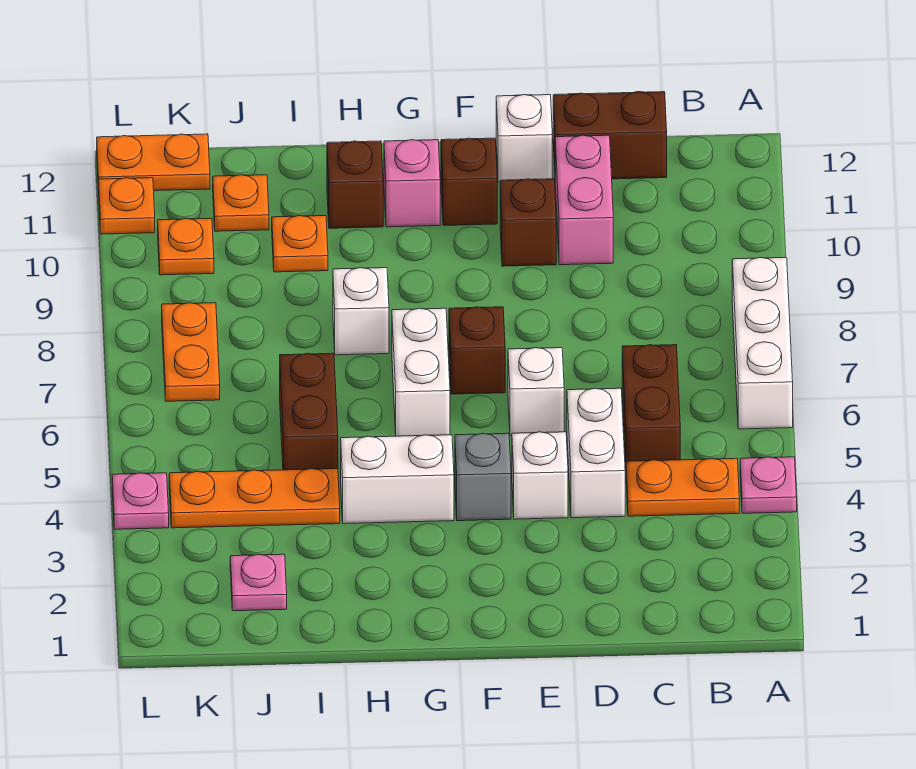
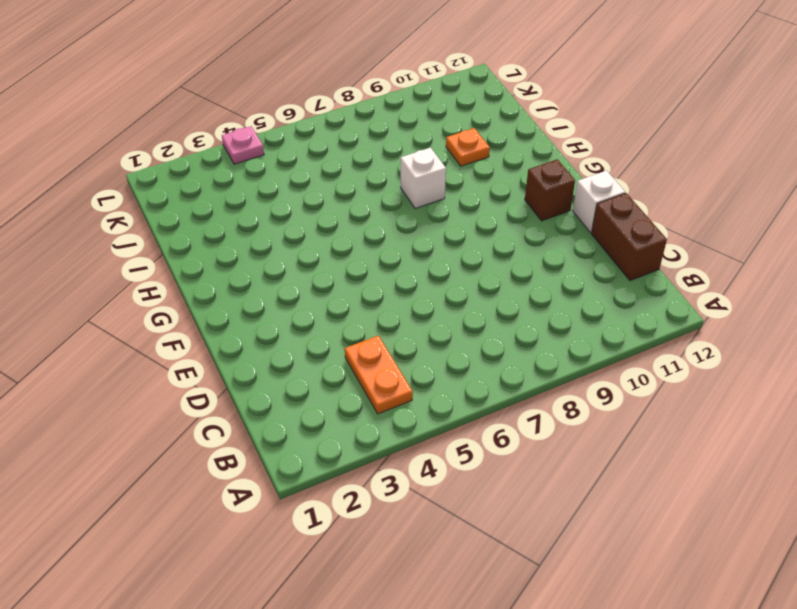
none -> pink plate A4 level 1
none -> white brick A6:A8 level 1
none -> brown brick C5:C6 level 1

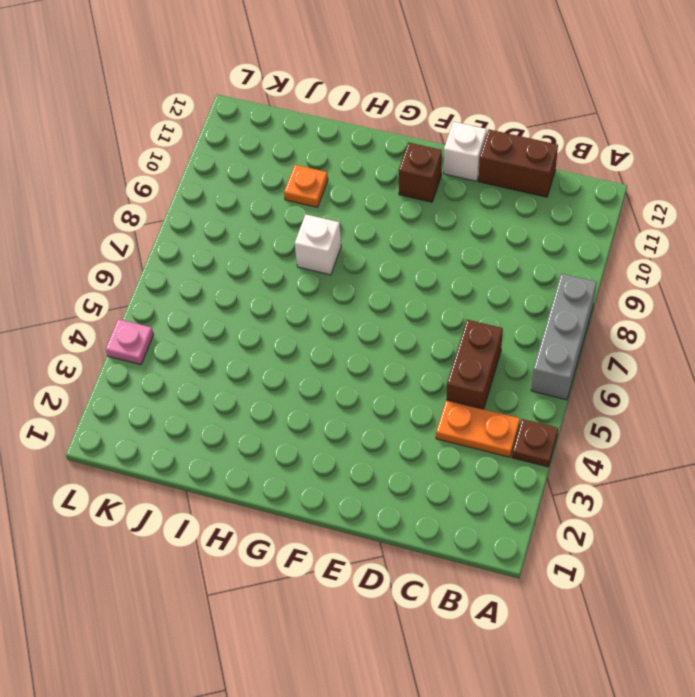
brown plate A4 level 1 -> pink plate A4 level 1
grey brick A6:A8 level 1 -> white brick A6:A8 level 1
none -> white brick D4:D5 level 1
none -> pink brick D10:D11 level 1
none -> white brick E4 level 1

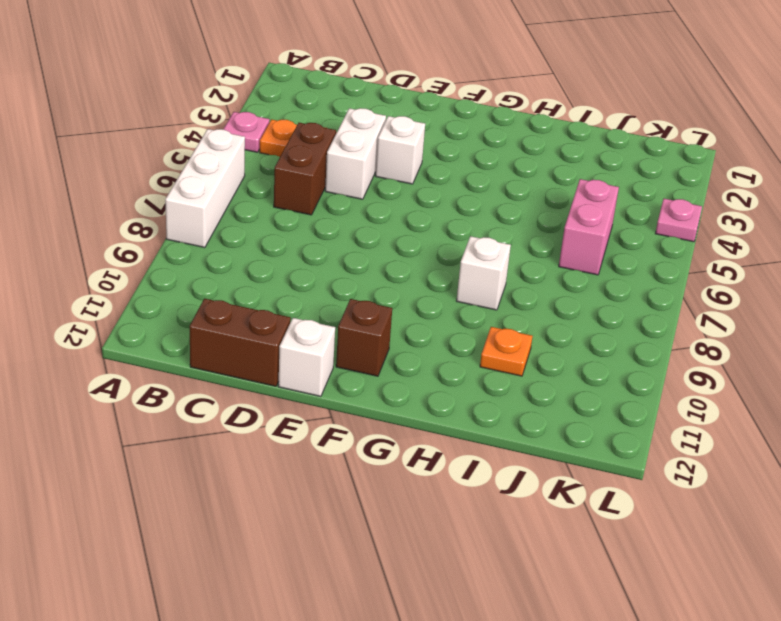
pink brick J5:J6 level 1 -> pink brick D10:D11 level 1
none -> white brick E6 level 1
none -> brown brick E10 level 1
none -> grey brick F4 level 1

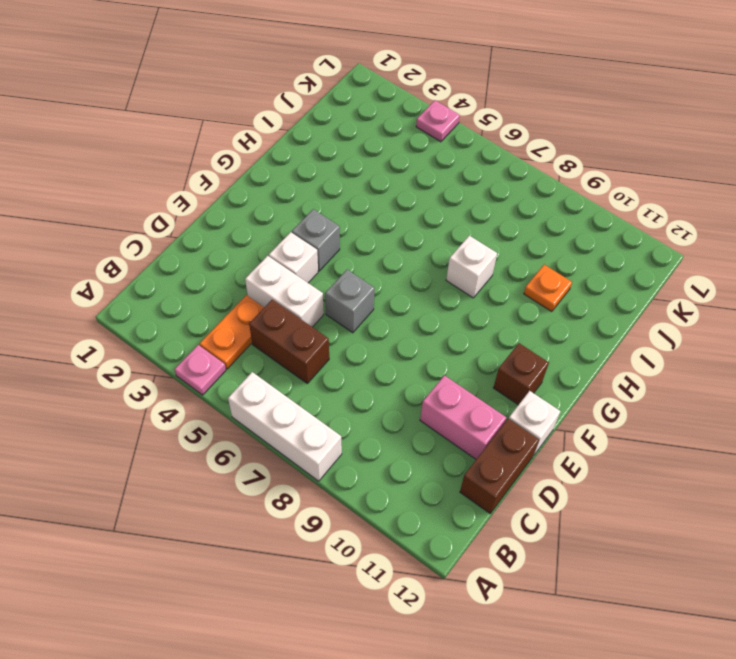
grey brick E6 level 1 -> white brick E6 level 1
none -> brown brick E10 level 1
none -> brown brick F7 level 1
none -> white brick G4:H4 level 1

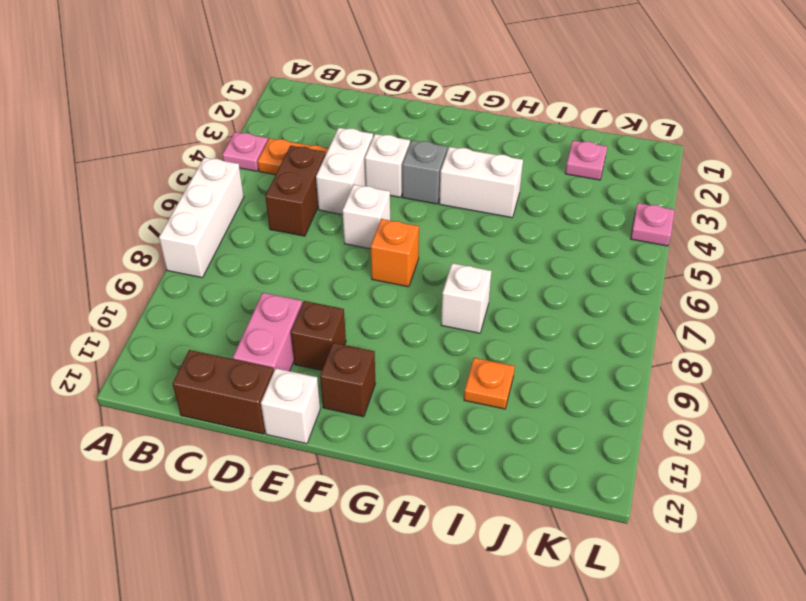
orange brick F7 level 1 -> brown brick F7 level 1
none -> white brick G6:G7 level 1
none -> pink brick G11 level 1
none -> brown brick H11 level 1

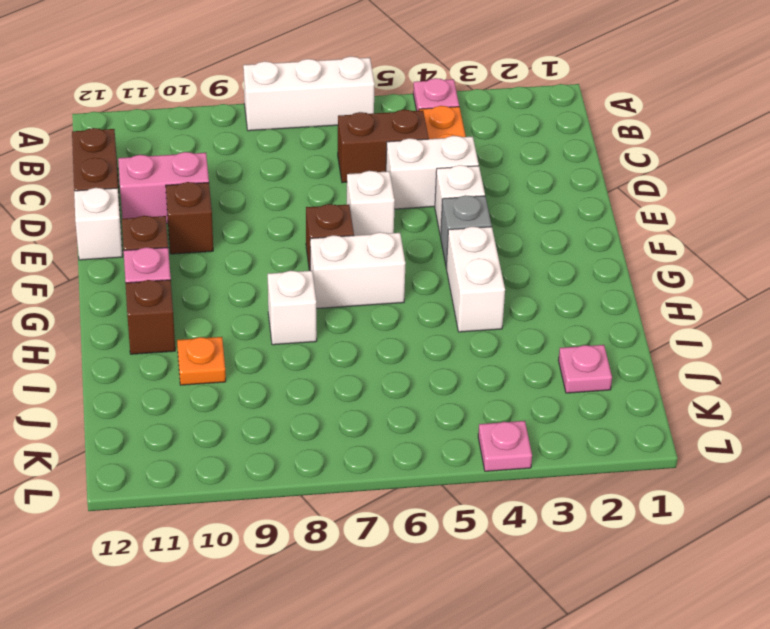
none -> orange plate I4:K4 level 1
none -> brown brick I5:I6 level 1
none -> orange plate J11 level 1

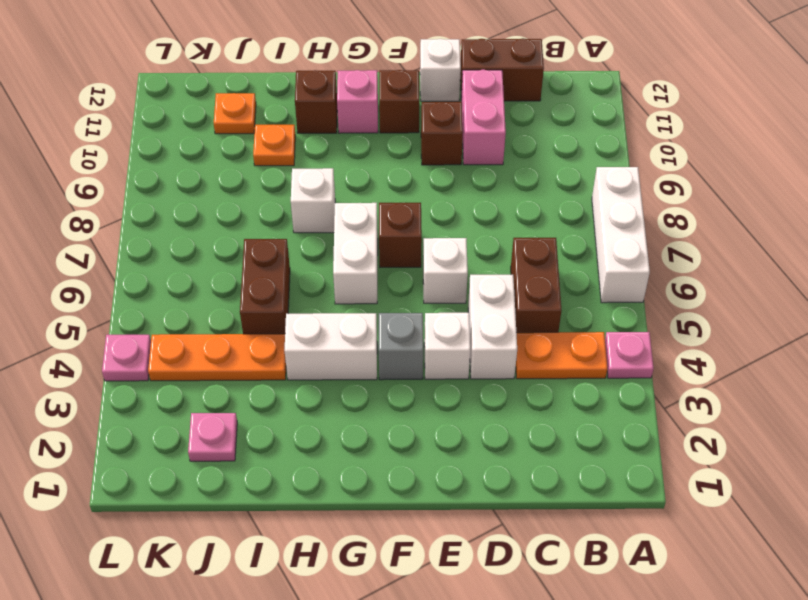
none -> orange plate K7:K8 level 1
none -> orange plate K10 level 1
none -> orange plate K12:L12 level 1

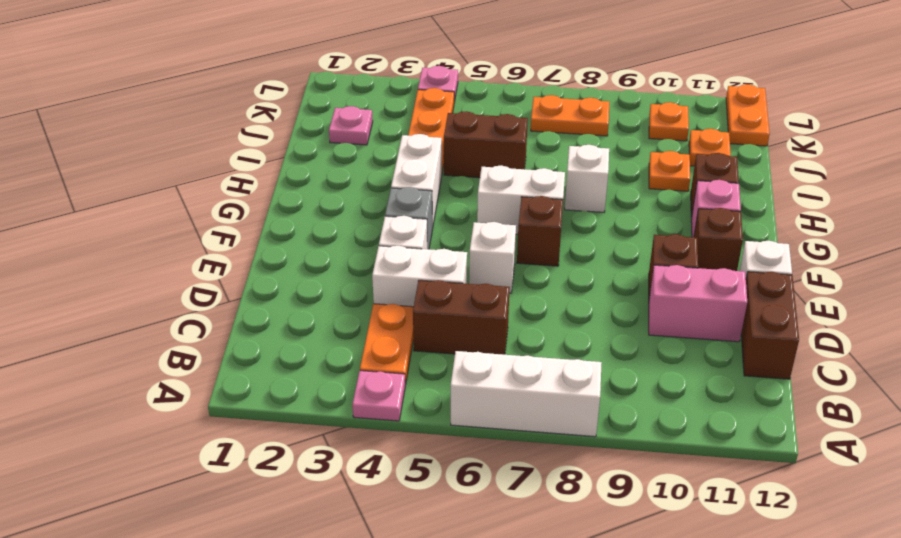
none -> orange plate L11 level 1

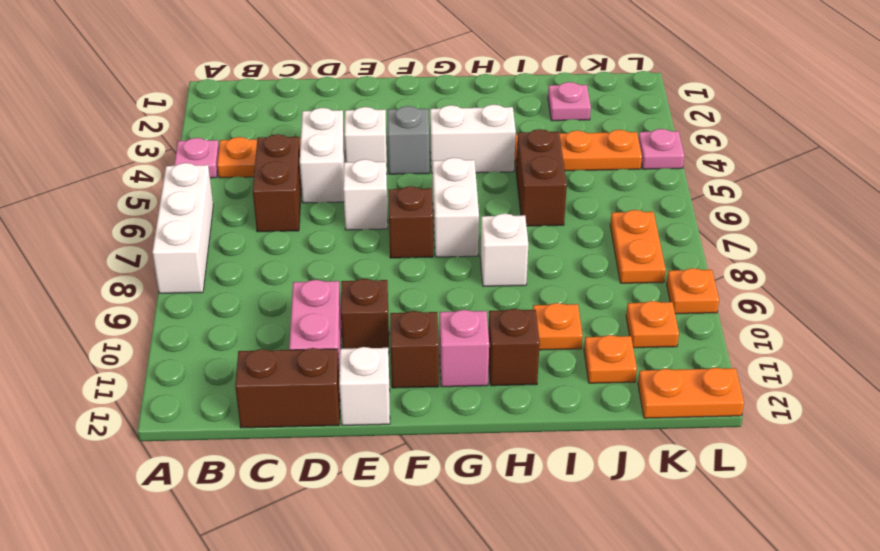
orange plate L9 level 1 -> orange plate L11 level 1

